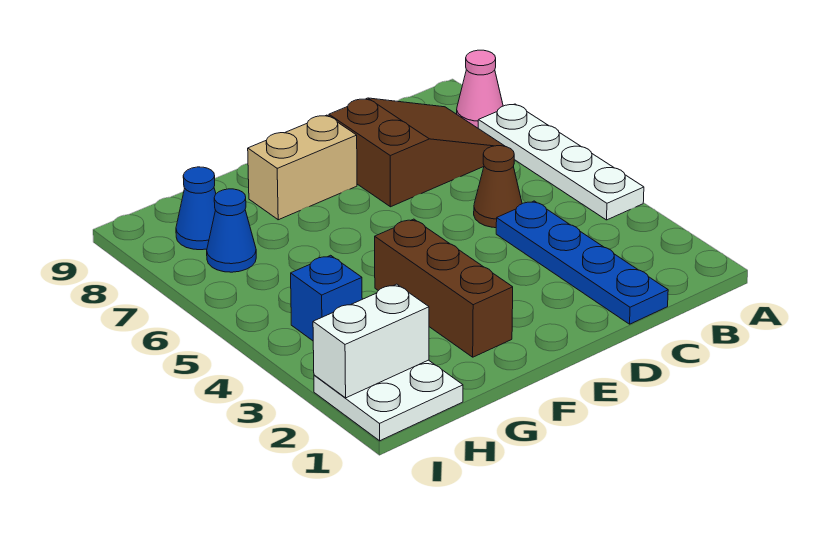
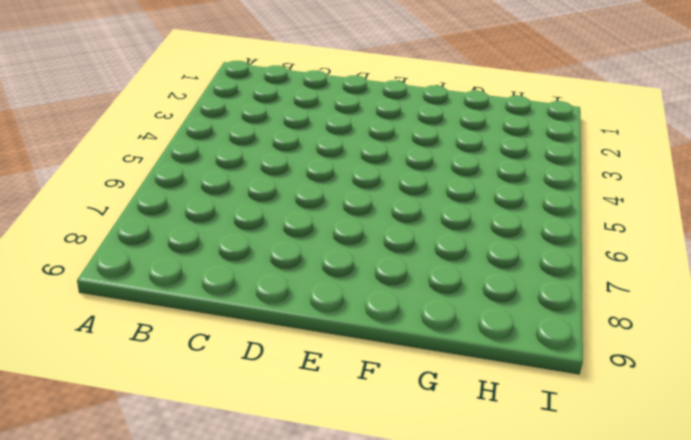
none -> white plate A4:A7 level 1
none -> pink cone A8 level 1
none -> brown slope B7:D8 level 1 top D

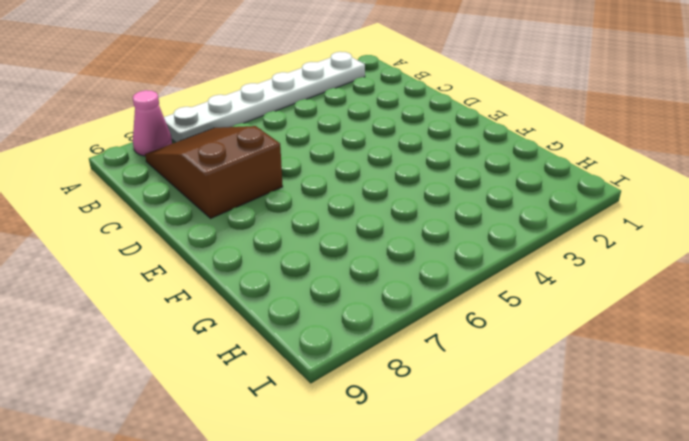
white plate A2:A7 level 1 -> white plate A4:A7 level 1
none -> blue plate C1:C4 level 1
none -> brown cone C5 level 1
none -> tan brick E8:F8 level 1

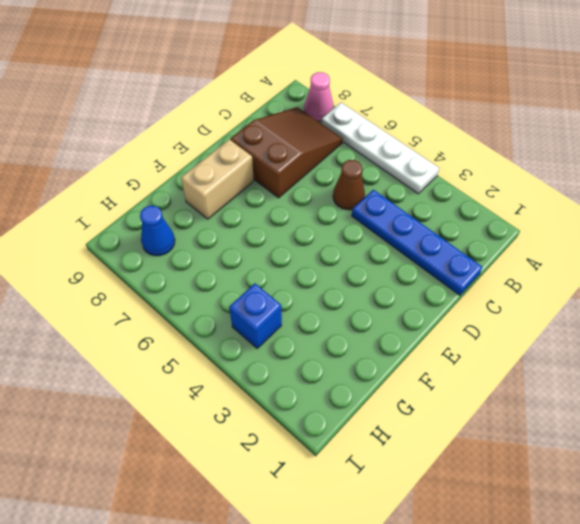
none -> brown brick F2:F4 level 1
none -> white plate H1:I2 level 1
none -> blue cone H7 level 1

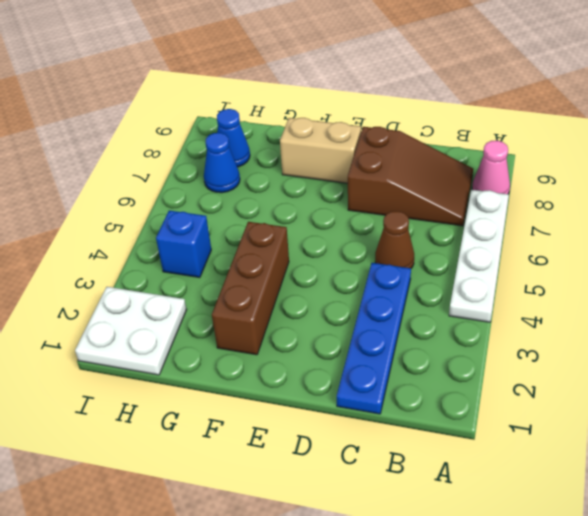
none -> white brick H2:I2 level 2

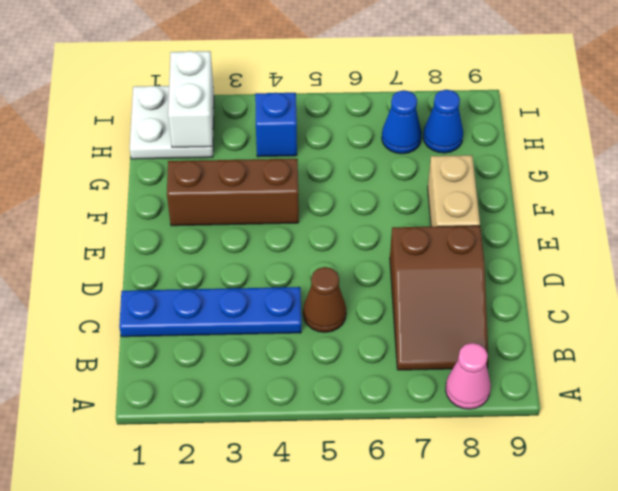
none -> white plate A4:A7 level 1

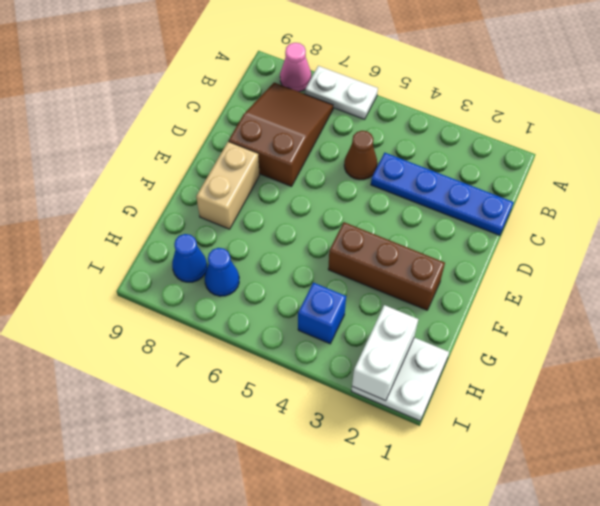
white plate A6:A7 level 1 -> white plate A4:A7 level 1

